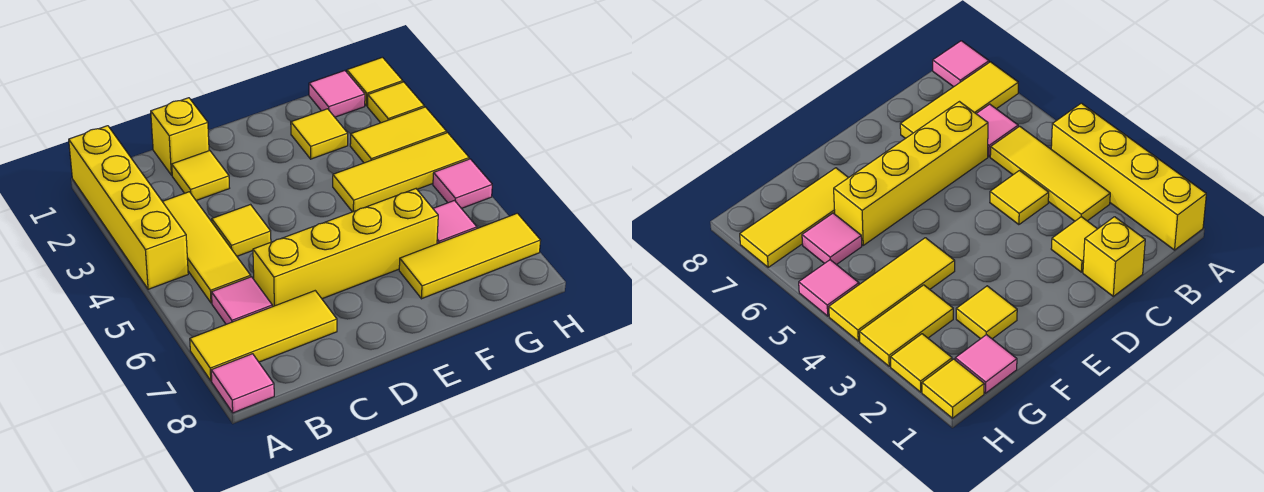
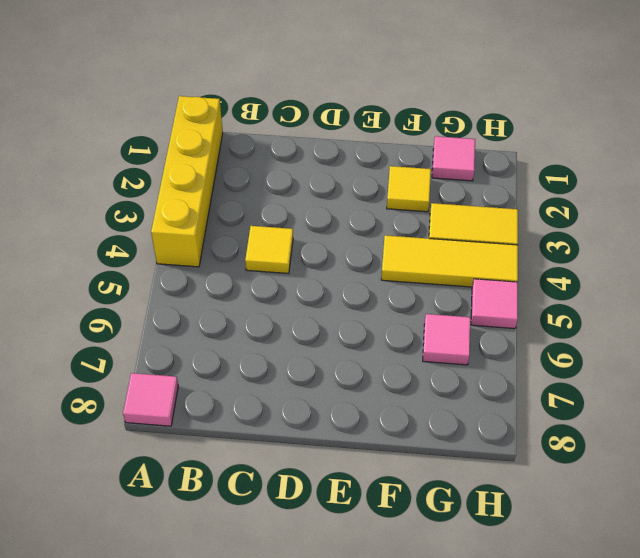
none -> yellow tile A7:C7 level 1
none -> yellow tile B3:B5 level 1
none -> pink tile B6 level 1

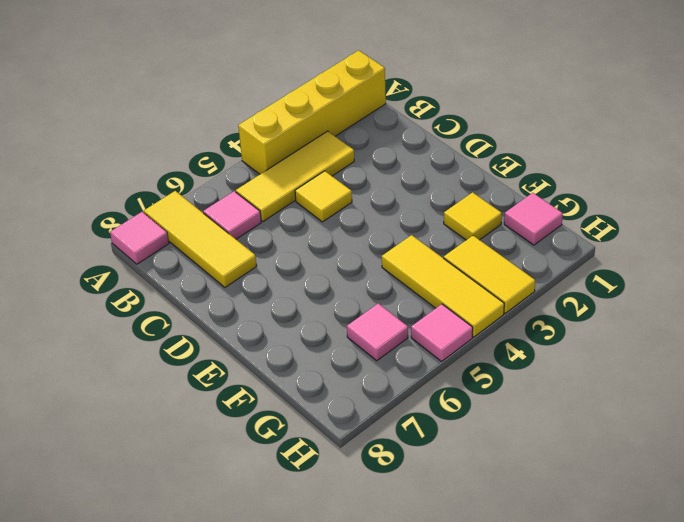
none -> yellow brick C1 level 1
none -> yellow tile C2 level 1
none -> yellow brick C6:F6 level 1

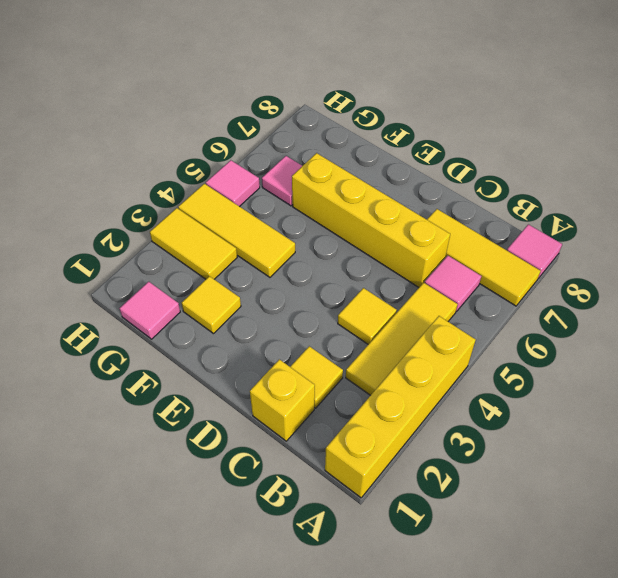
none -> yellow tile F7:H7 level 1
none -> yellow tile H1 level 1
none -> yellow tile H2 level 1

